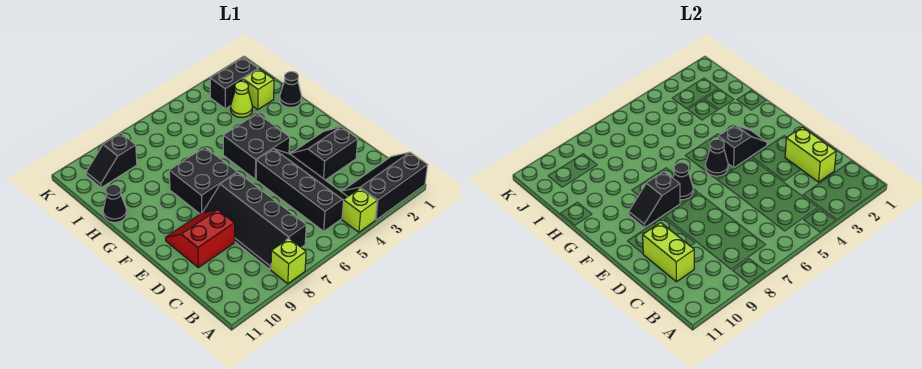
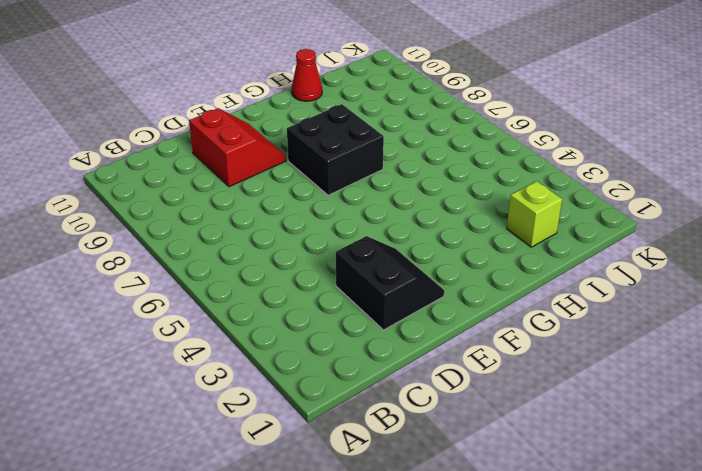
red cone H11 level 1 -> black cone H11 level 1
none -> black slope A1:B3 level 1 top A
none -> lime brick A4 level 1
none -> lime brick A8 level 1

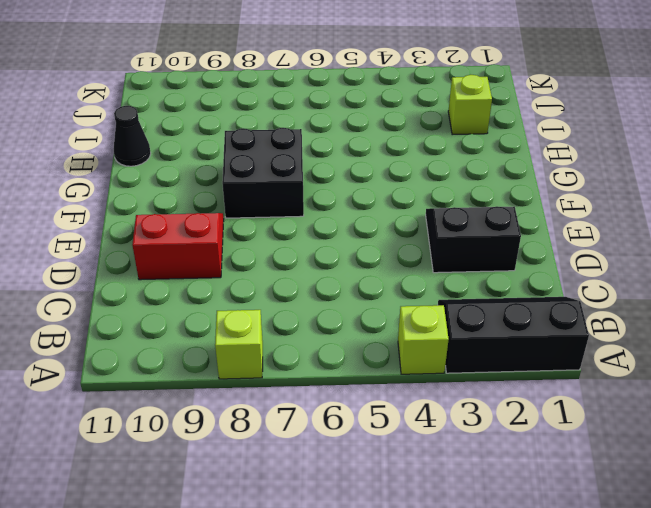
none -> black slope B4:E5 level 1 top 5
none -> black slope B7:E8 level 1 top 7
none -> black brick F4:G5 level 1

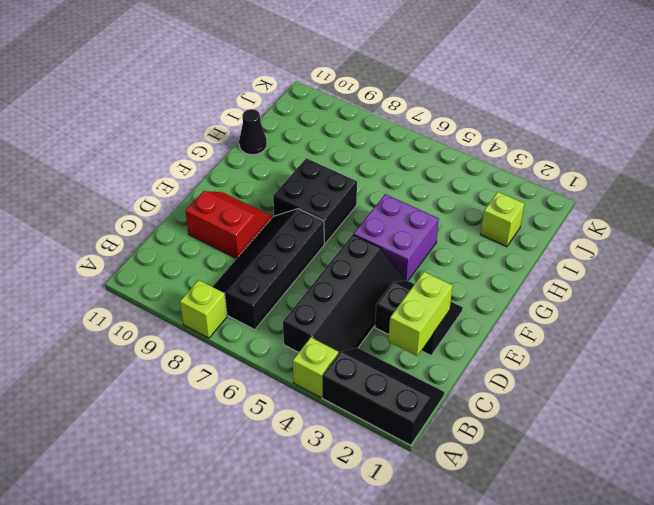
purple brick F4:G5 level 1 -> black brick F4:G5 level 1
none -> black cone H1 level 1
none -> lime cone I3 level 1
none -> black brick J2:J3 level 1

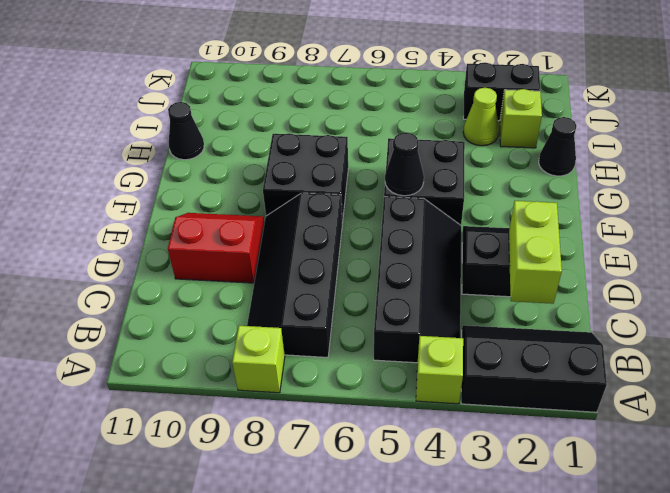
none -> black slope J9:J10 level 1 top 9
none -> lime brick C10:D10 level 2
none -> black slope F3:F4 level 2 top 4

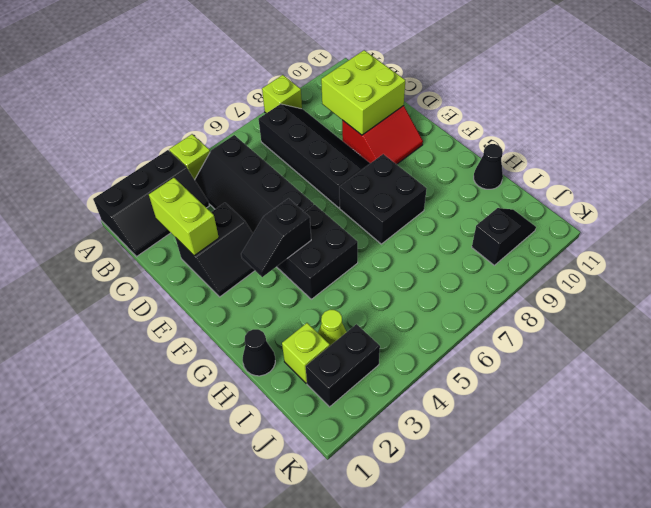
lime brick C9:D10 level 2 -> lime brick C10:D10 level 2
none -> black cone F5 level 2
none -> black cone F7 level 2
none -> black slope F8:F9 level 2 top 8

